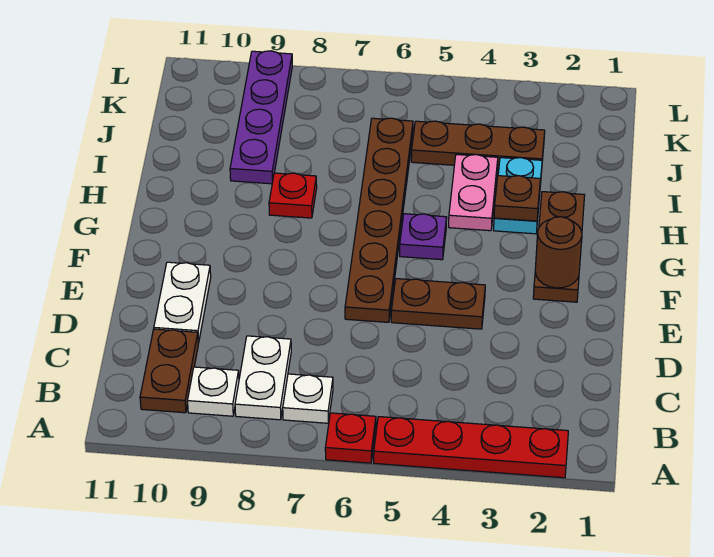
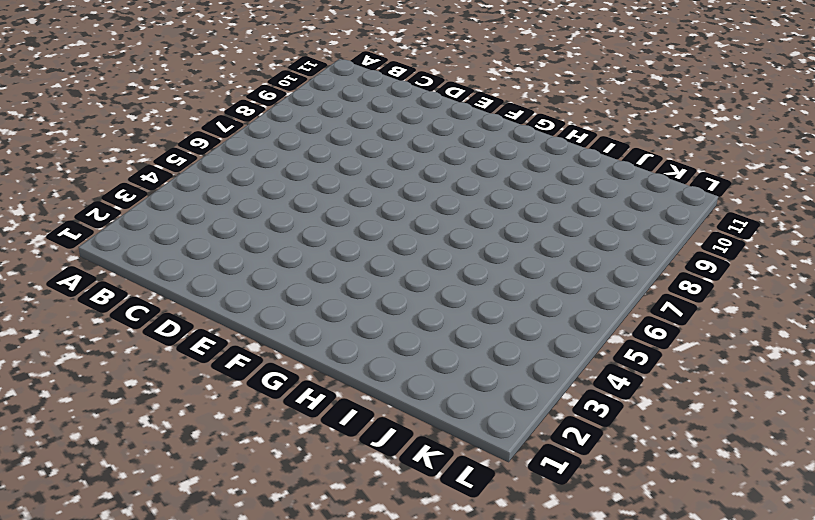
none -> red plate A2:A5 level 1
none -> red plate A6 level 1
none -> white plate B7 level 1

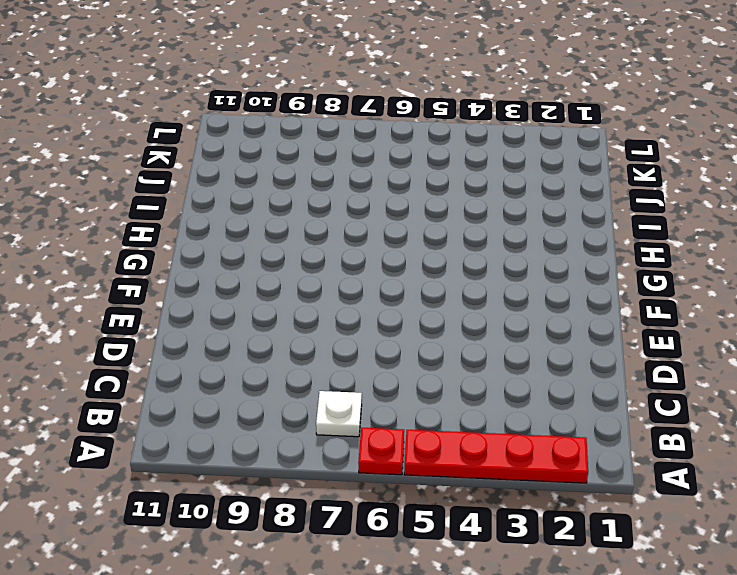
none -> white plate B8:C8 level 1
none -> white plate B9 level 1
none -> brown plate B10:C10 level 1

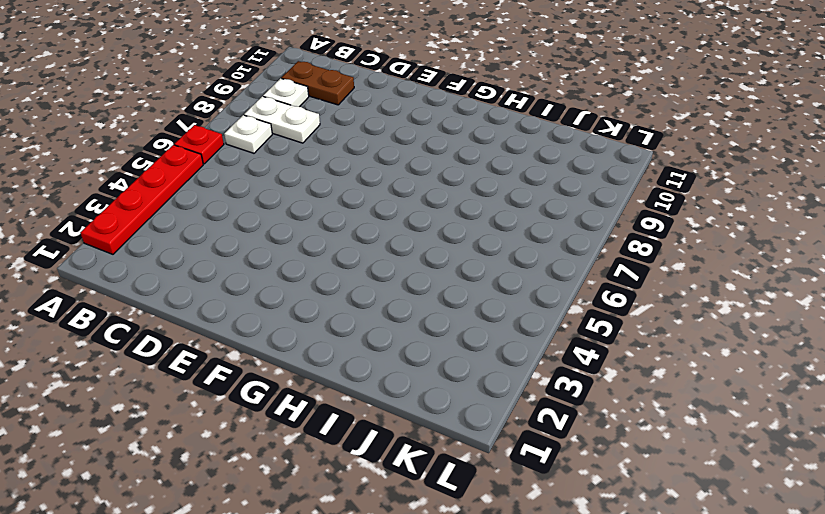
none -> white plate D10:E10 level 1
none -> brown plate E4:E5 level 1
none -> brown plate E6:J6 level 1

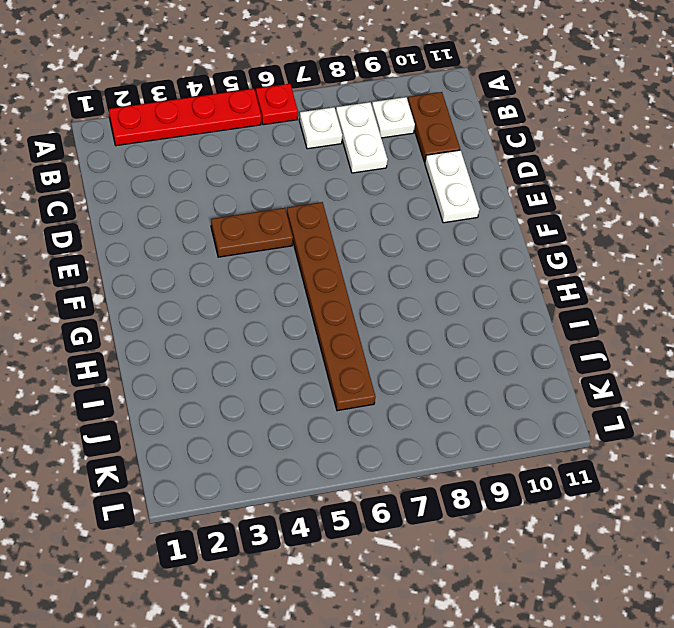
none -> brown plate F2:H2 level 1
none -> purple plate G5 level 1
none -> cyan plate H3:I3 level 1

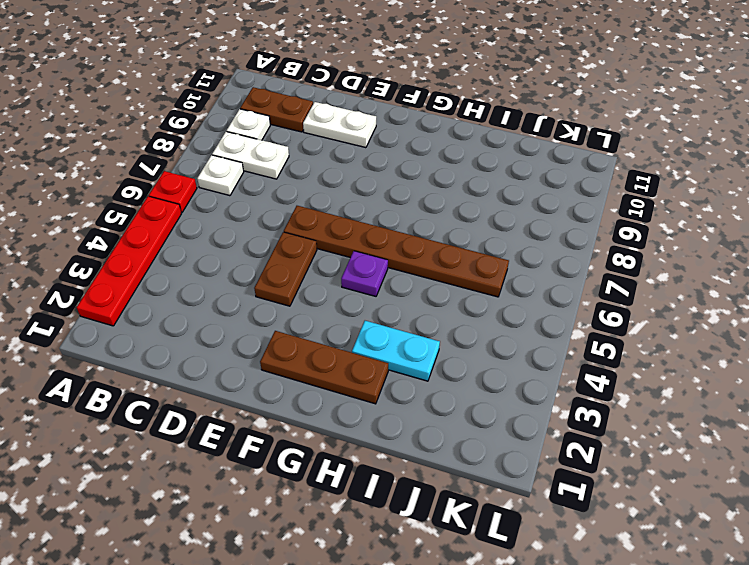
none -> pink plate H4:I4 level 1
none -> red plate H8 level 1
none -> purple plate I9:L9 level 1

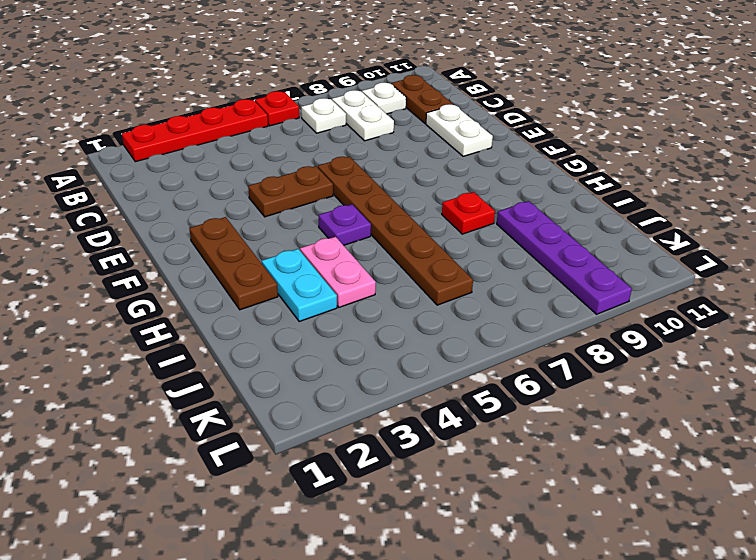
none -> brown plate J3:J5 level 1
none -> brown round brick F2 level 2
none -> brown plate H3 level 2

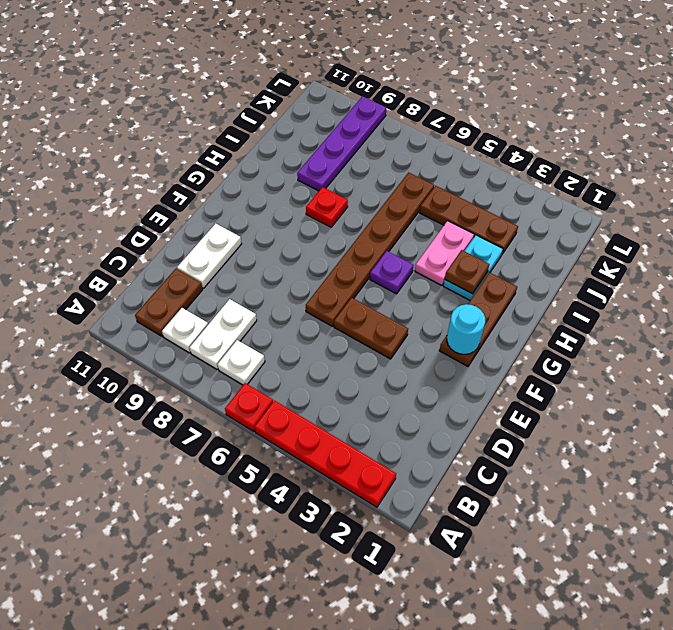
cyan round brick F2 level 2 -> brown round brick F2 level 2

